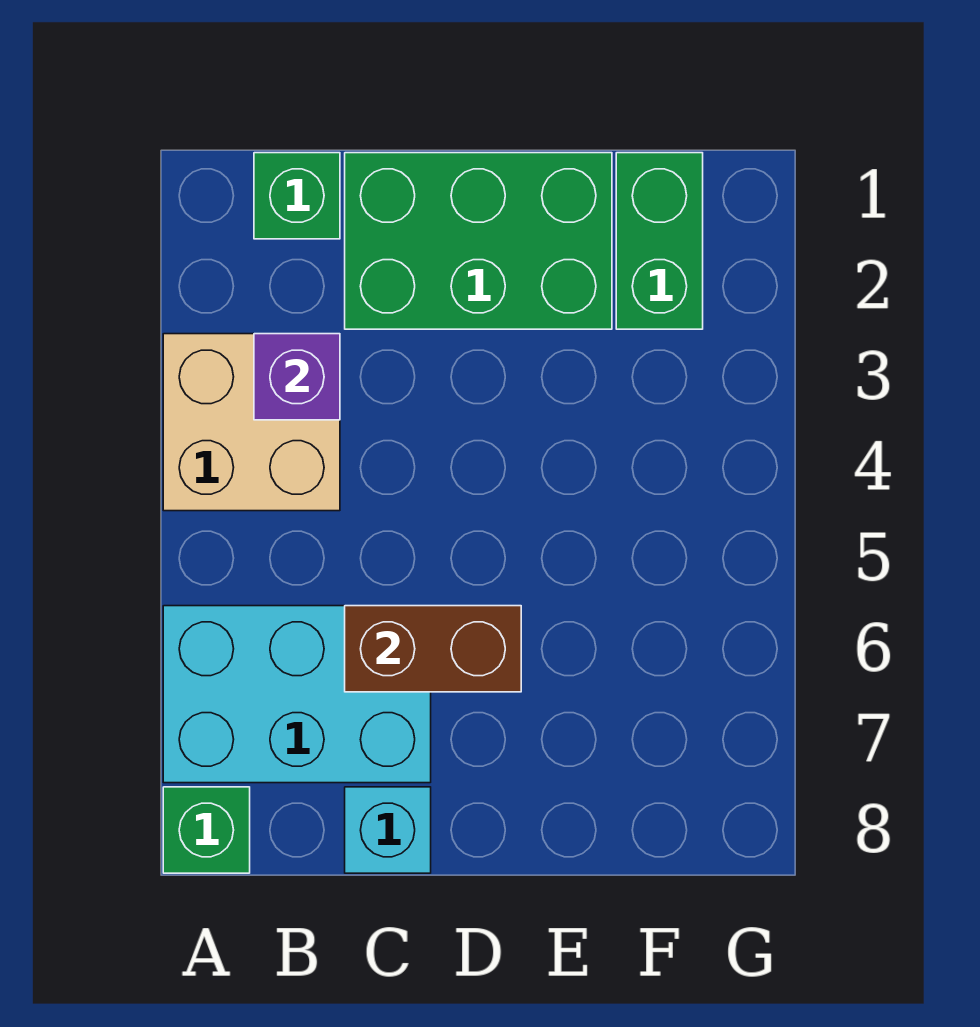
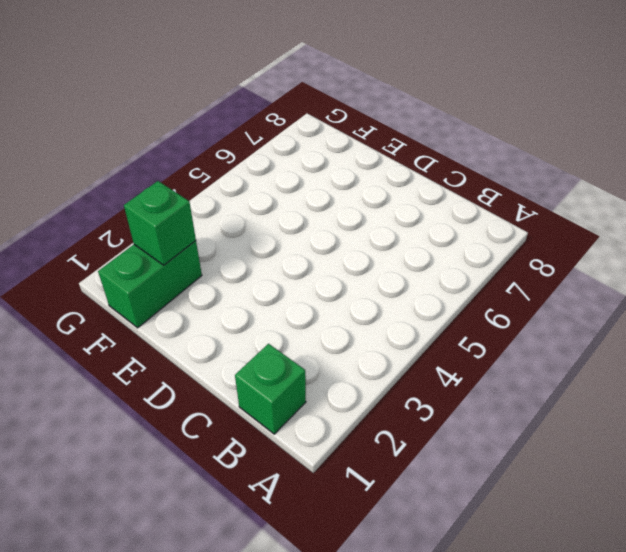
green brick F2 level 2 -> green brick A8 level 1
none -> tan brick A3:B4 level 1
none -> cyan brick A6:C7 level 1

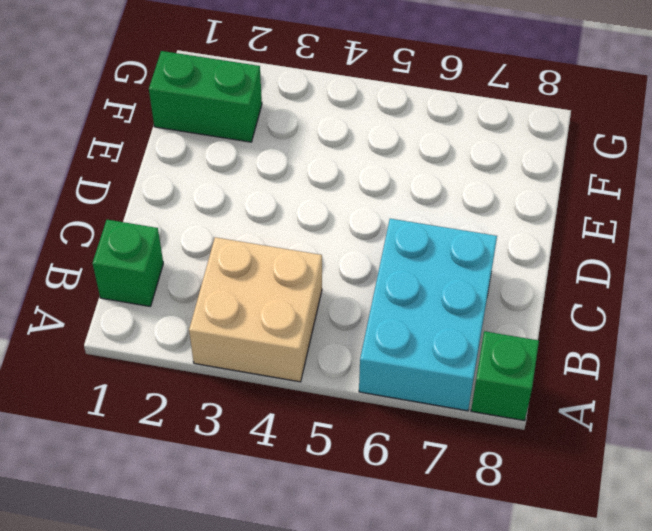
none -> green brick C1:E2 level 1
none -> cyan brick C8 level 1

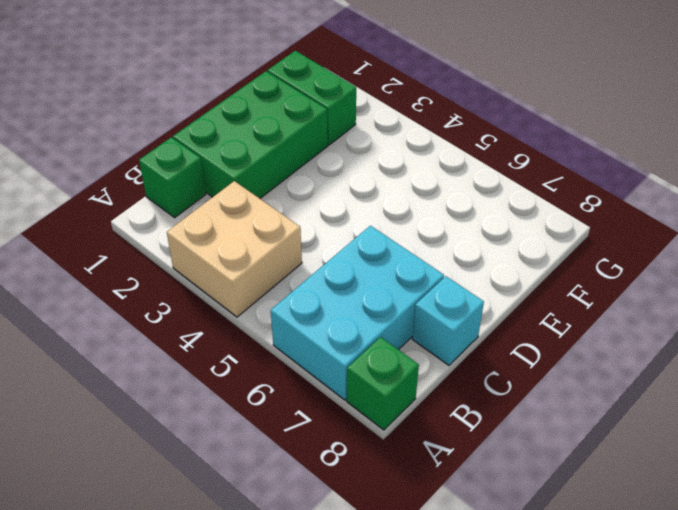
none -> purple brick B3 level 2
none -> brown brick C6:D6 level 2

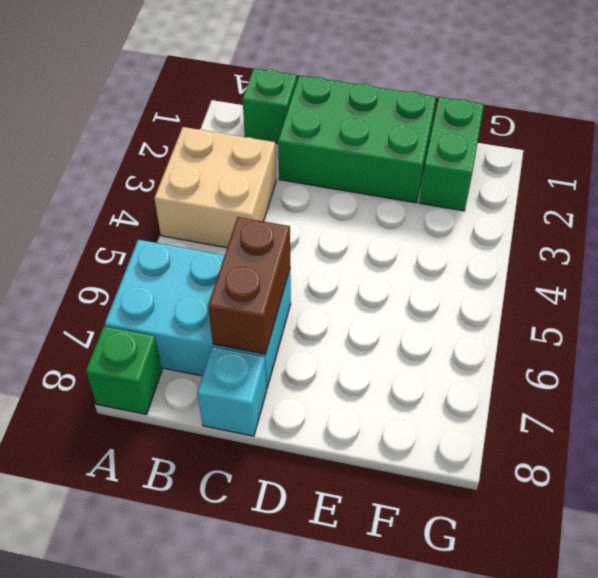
brown brick C6:C7 level 2 -> brown brick C6:D6 level 2
none -> purple brick B3 level 2

